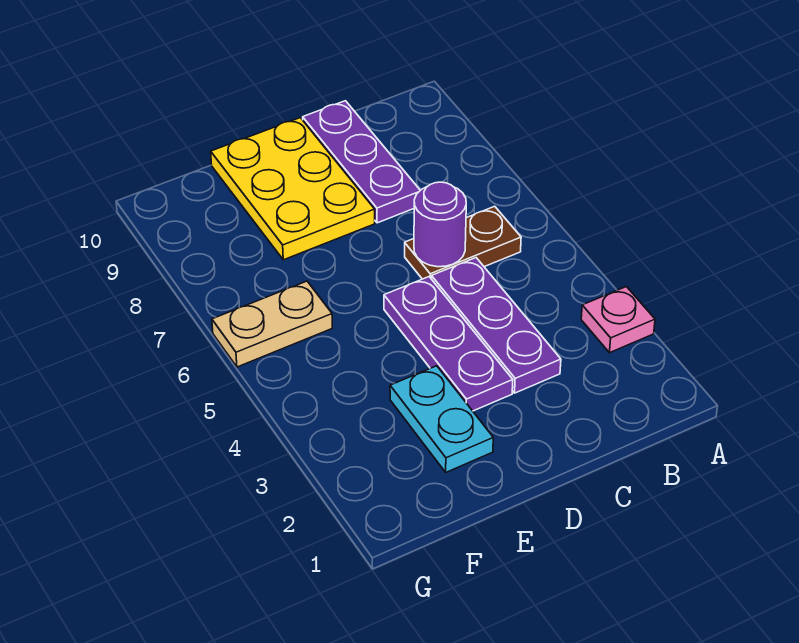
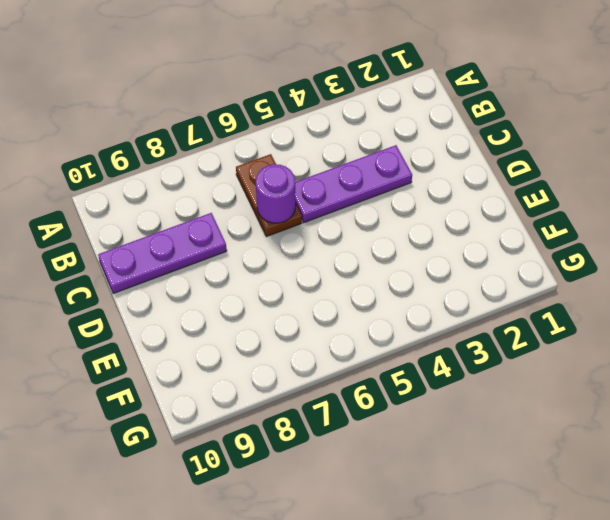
none -> pink plate A3 level 1
none -> purple plate D3:D5 level 1

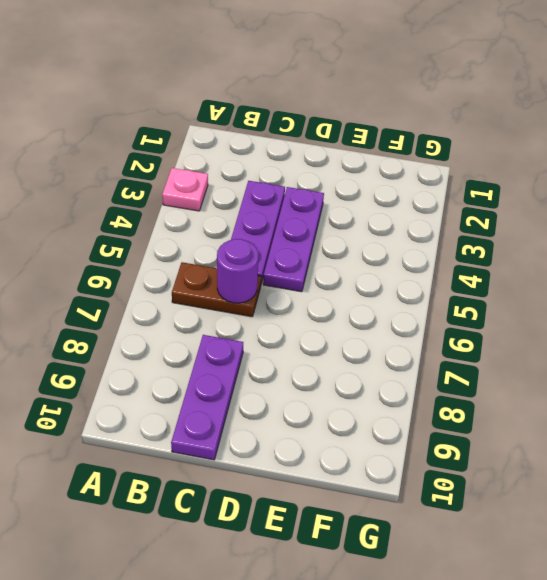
none -> yellow plate D8:E10 level 1
none -> cyan plate E2:E3 level 1

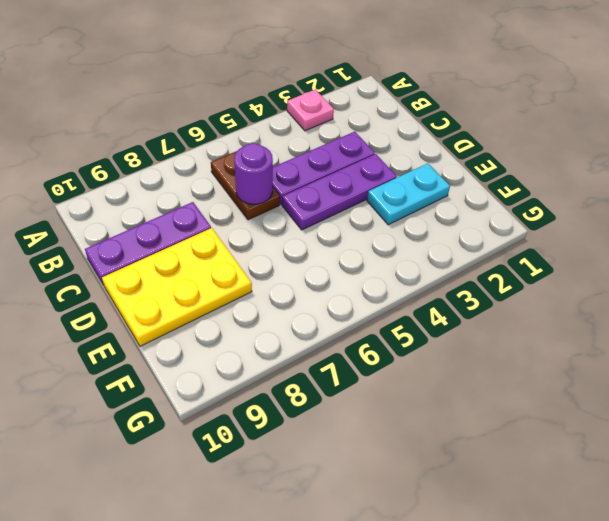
none -> tan plate F6:G6 level 1

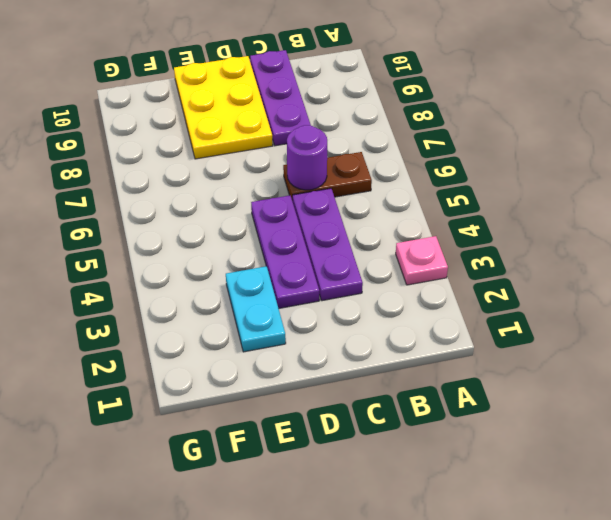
none -> tan plate F6:G6 level 1

